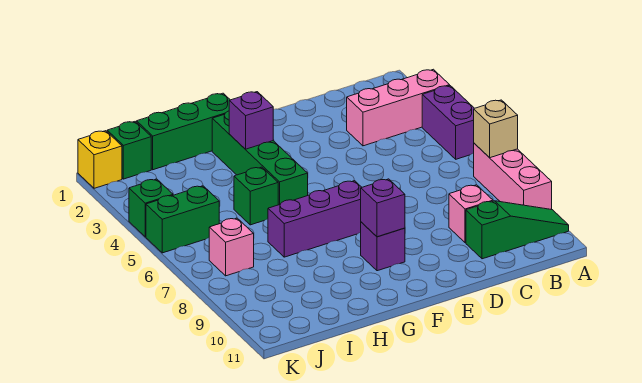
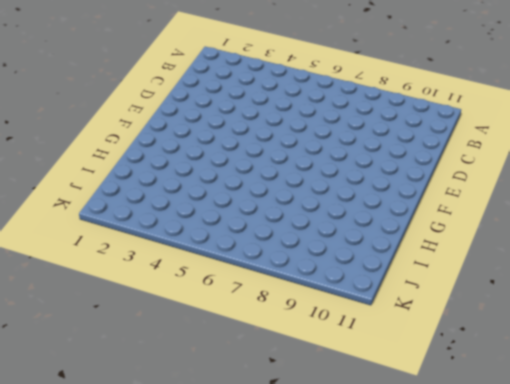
none -> pink brick A3:C3 level 1
none -> purple brick A4:A5 level 1
none -> pink brick A7:A9 level 1

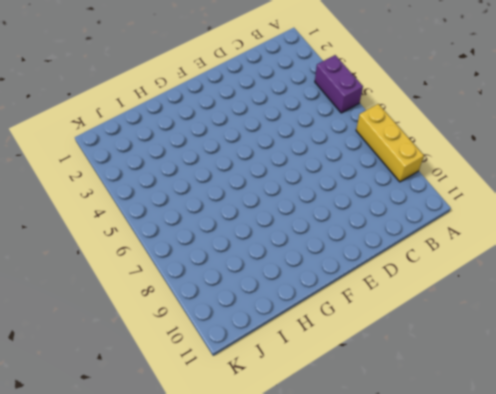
yellow brick A7:A9 level 1 -> pink brick A7:A9 level 1
none -> pink brick A3:C3 level 1
none -> green slope A10:C10 level 1 top C
none -> pink brick C9 level 1

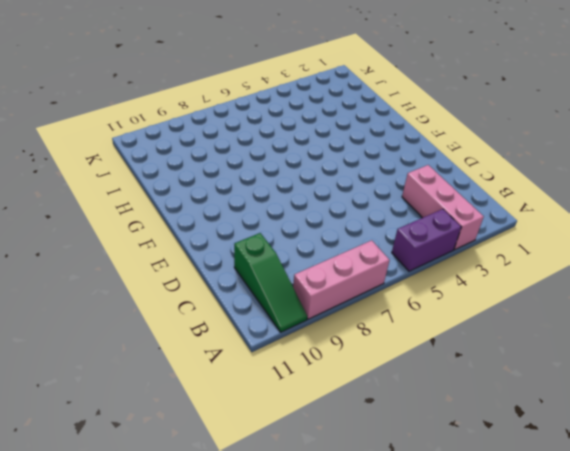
none -> pink brick C9 level 1
none -> purple brick F7:H7 level 1
none -> purple brick F9 level 1

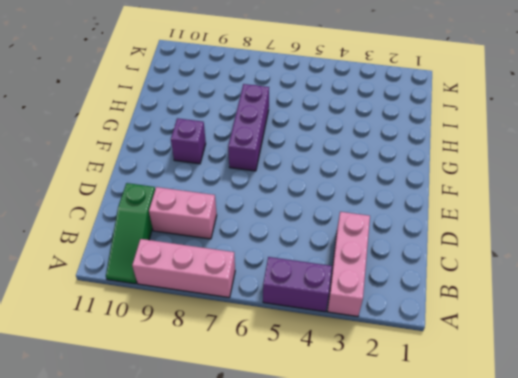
pink brick C8:C9 level 1 -> pink brick C9 level 1
none -> green brick G1:I1 level 1
none -> green brick G2:G5 level 1
none -> green brick H5 level 1

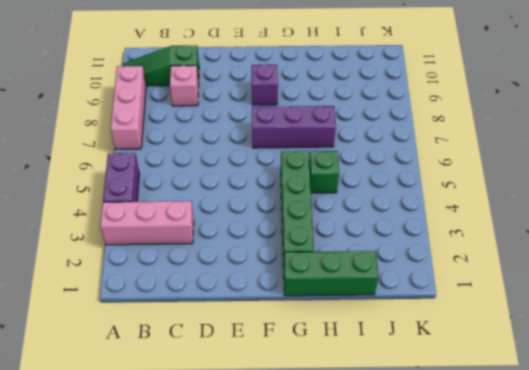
none -> green brick J1 level 1
none -> green brick J5:K5 level 1
none -> pink brick J7 level 1

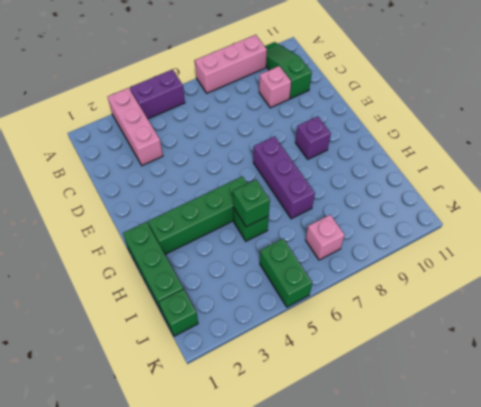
green brick H5 level 2 -> green brick K4 level 1
none -> yellow brick K1 level 1
none -> tan brick A7 level 2
none -> purple brick F9 level 2

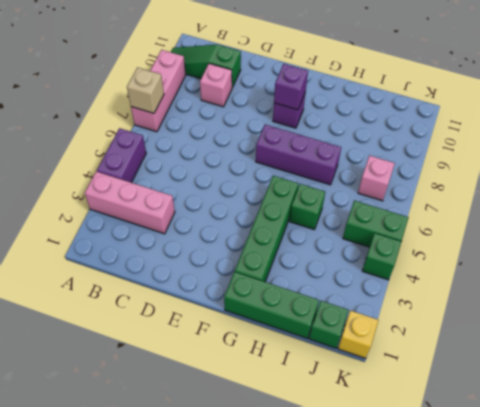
none -> purple brick G3 level 2

